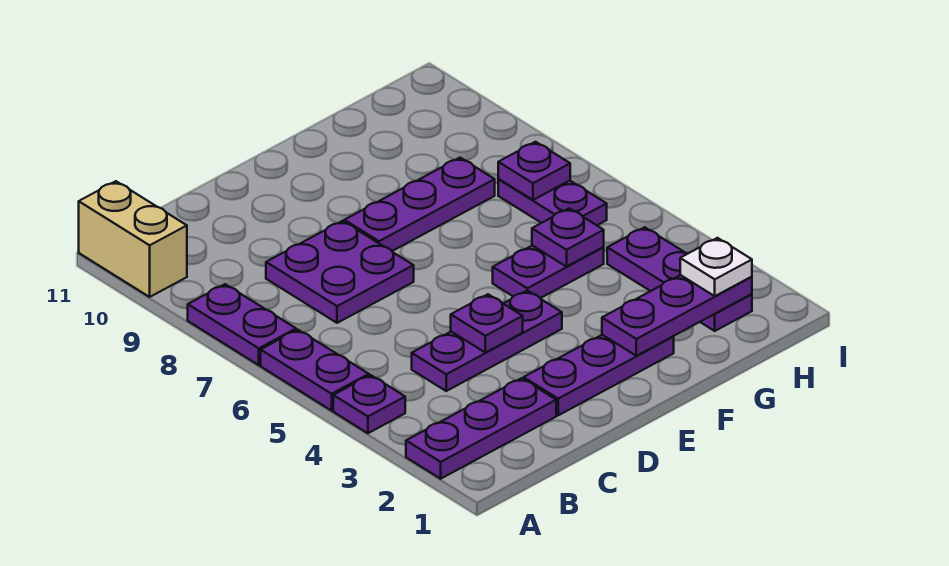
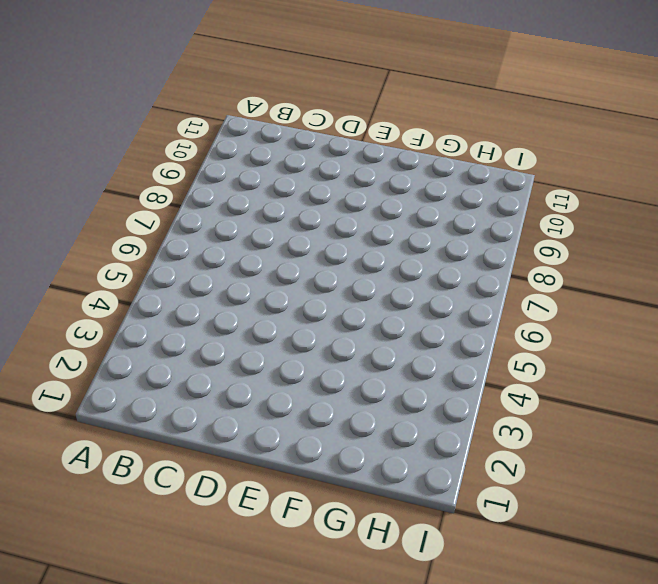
none -> purple plate A2:C2 level 1
none -> purple plate A4 level 1
none -> purple plate A5:A6 level 1

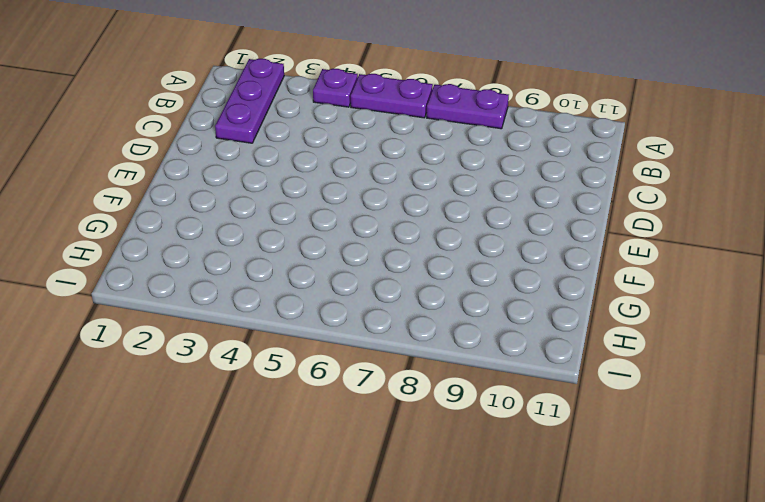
none -> tan brick A10:A11 level 1
none -> purple plate C4:E4 level 1
none -> purple plate C7:D8 level 1

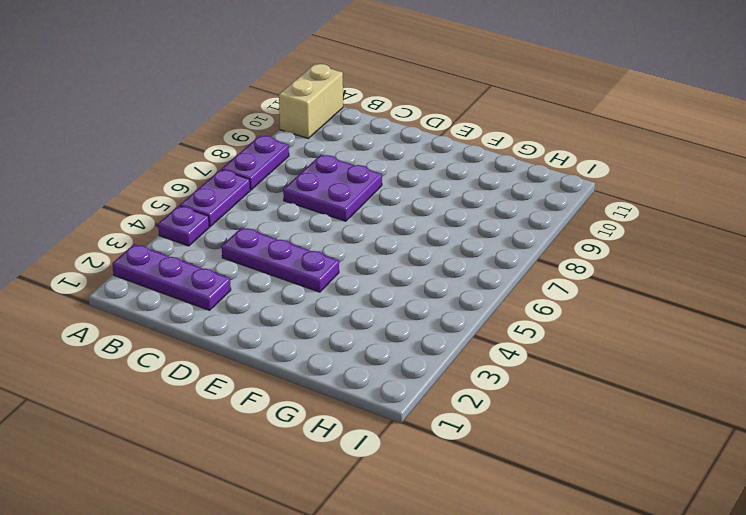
none -> purple plate D2:F2 level 1
none -> purple plate E8:G8 level 1
none -> purple plate F5:G5 level 1

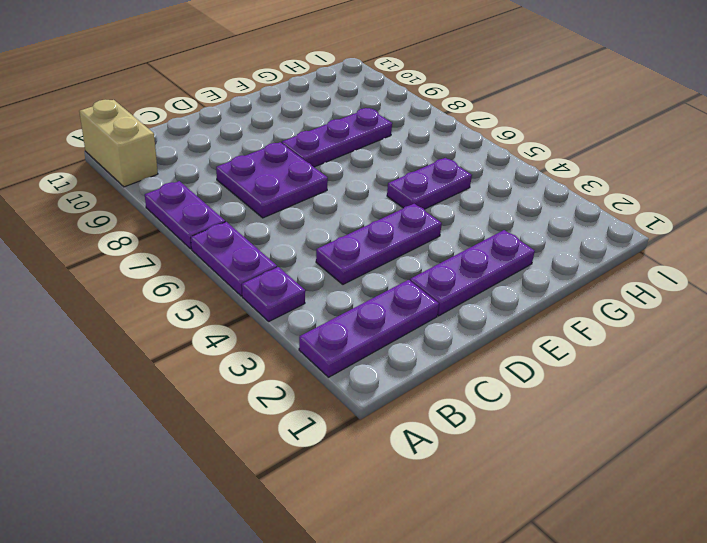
none -> purple plate H2:H4 level 1
none -> purple plate H6:H7 level 1
none -> purple plate D4 level 2

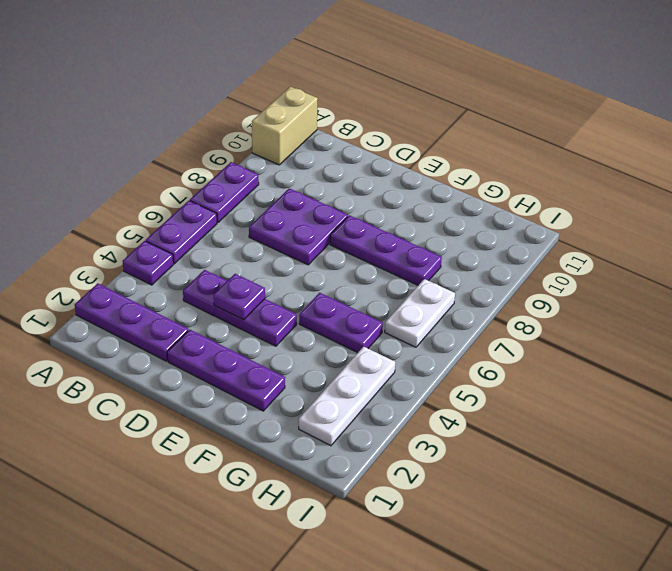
white plate H2:H4 level 1 -> purple plate H2:H4 level 1
white plate H6:H7 level 1 -> purple plate H6:H7 level 1
none -> purple plate F2:H2 level 2
none -> purple plate G5 level 2
none -> purple plate H7 level 2

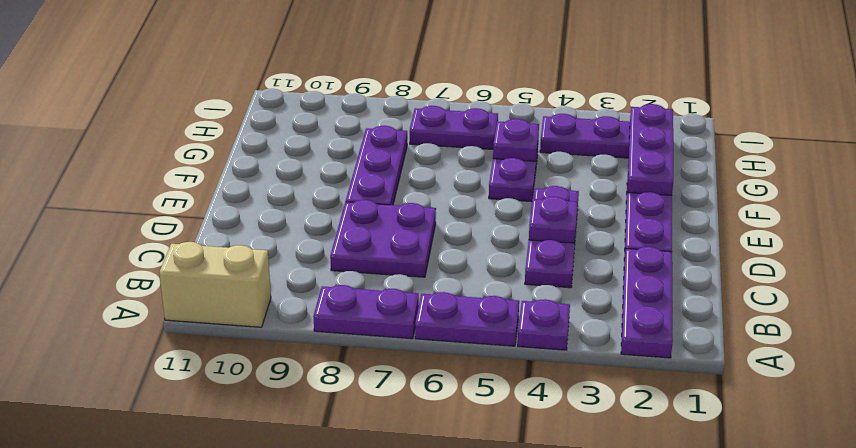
none -> purple plate H7 level 2
none -> white plate H2 level 3

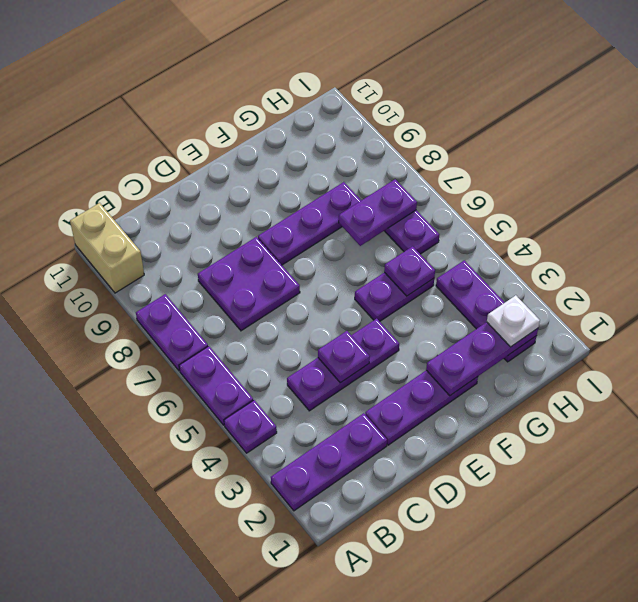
purple plate G7:H7 level 2 -> purple plate H7 level 2

